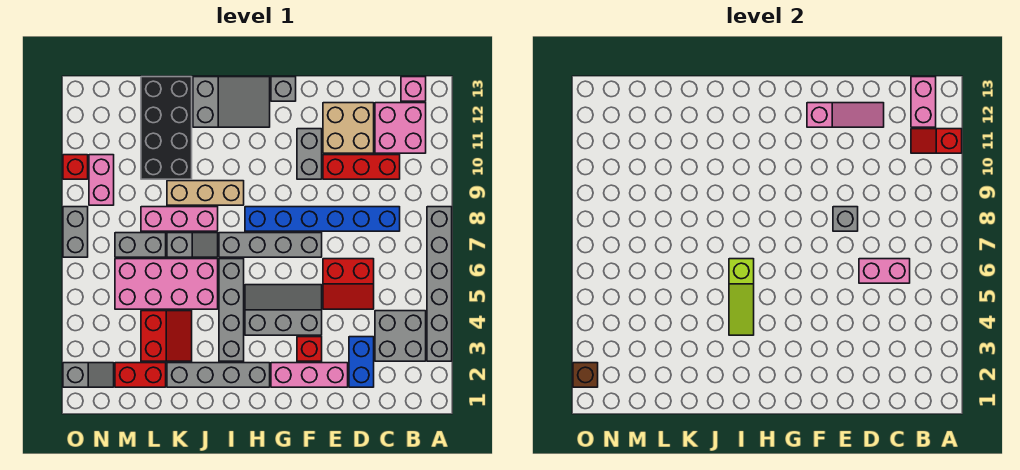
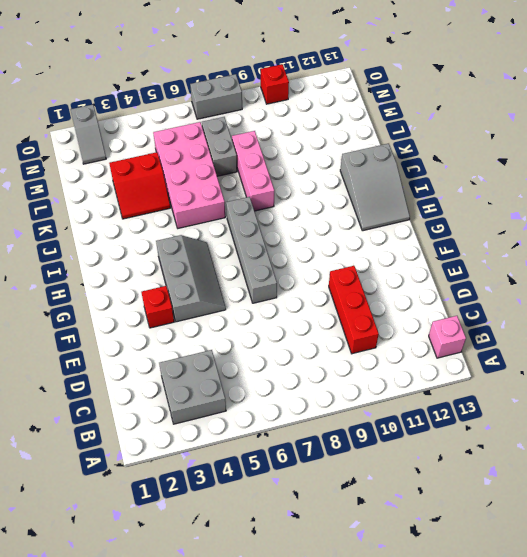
none -> grey brick A3:A8 level 1
none -> pink brick B11:C12 level 1
none -> blue brick C8:H8 level 1
none -> blue brick D2:D3 level 1

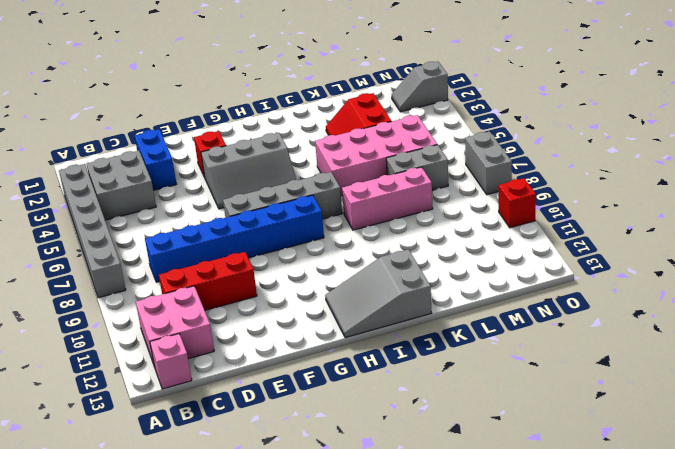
none -> red slope D5:E6 level 1 top 6
none -> tan brick D11:E12 level 1
none -> pink brick E2:G2 level 1
none -> grey brick F10:F11 level 1

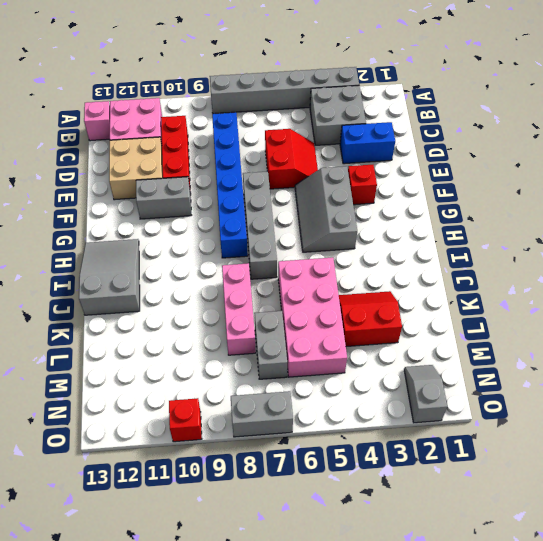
none -> pink brick E2:G2 level 1
none -> grey brick G13 level 1
none -> grey brick H2:K2 level 1
none -> grey brick I3:I6 level 1

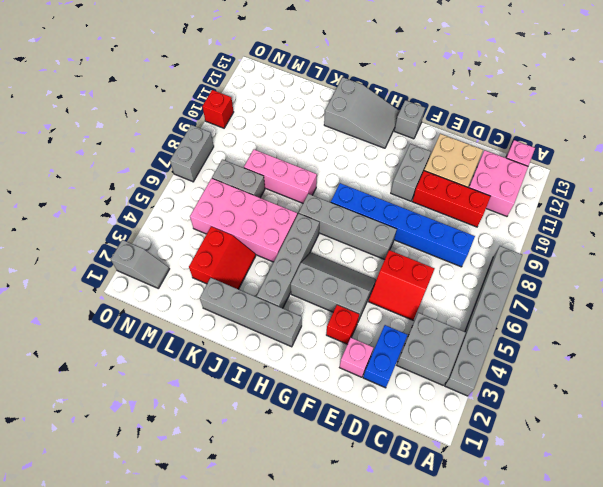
pink brick E2 level 1 -> pink brick E2:G2 level 1
none -> tan brick I9:K9 level 1
none -> grey slope J7:K7 level 1 top K
none -> black brick K10:L13 level 1
none -> red brick L2:M2 level 1

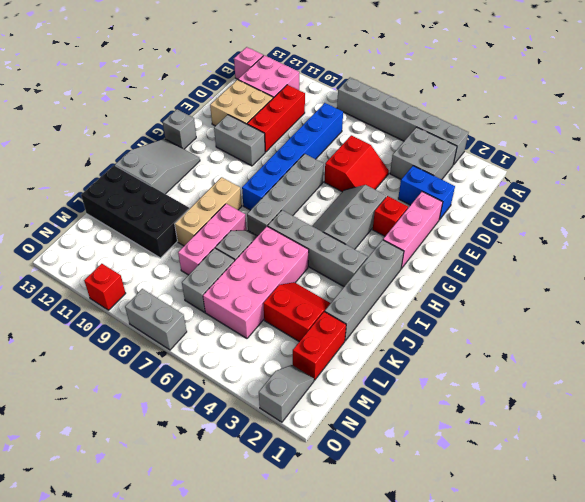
none -> pink brick N9:N10 level 1
none -> red slope A11:B11 level 2 top A
none -> pink brick B12:B13 level 2
none -> pink brick C6:D6 level 2

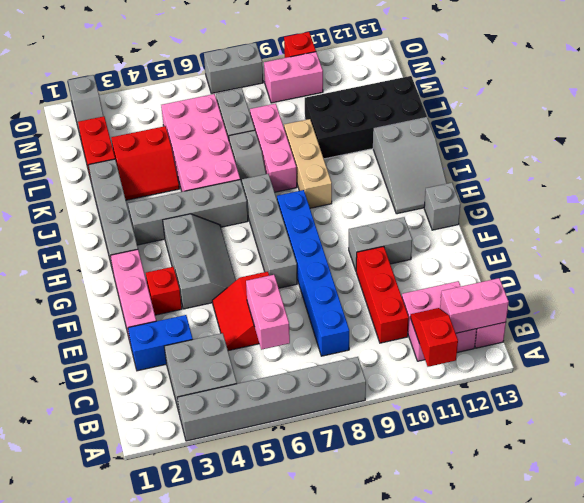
none -> tan brick D11:E12 level 1
none -> pink slope D12:F12 level 2 top F
none -> grey brick E8 level 2
none -> lime slope I4:I6 level 2 top 6

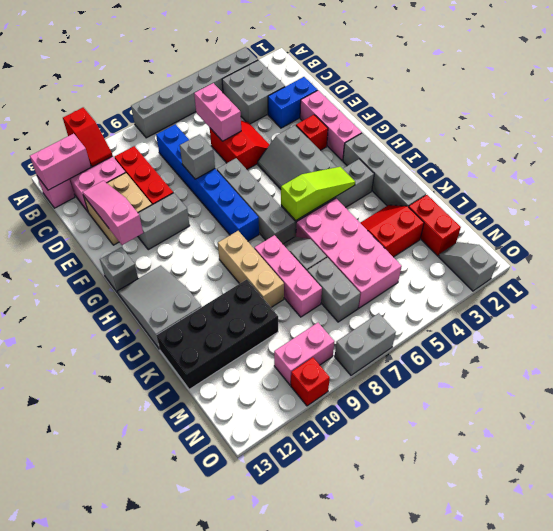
none -> brown brick O2 level 2

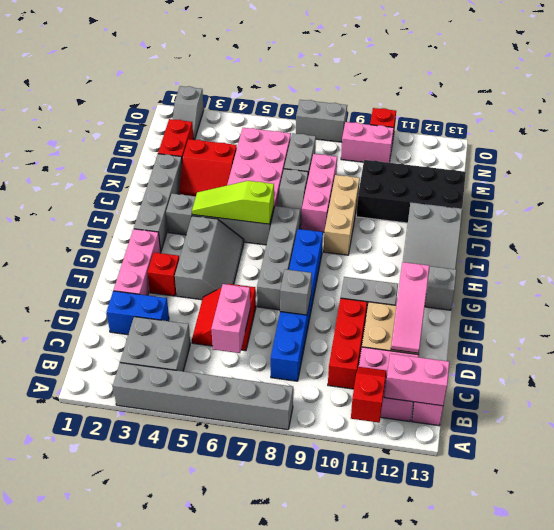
none -> brown brick O2 level 2

